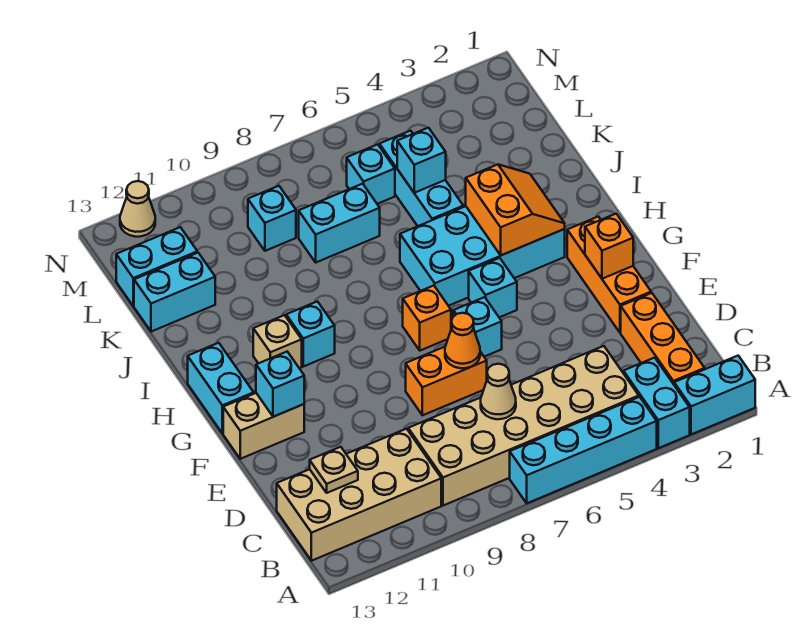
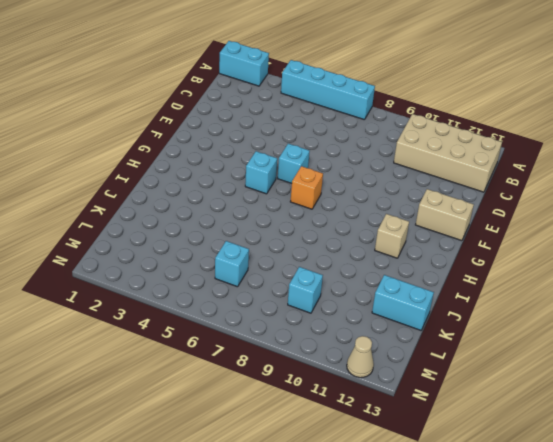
none -> cyan brick A3:B3 level 1
none -> orange brick B2:D2 level 1
none -> tan brick B4:C9 level 1
none -> orange brick E2:G2 level 1

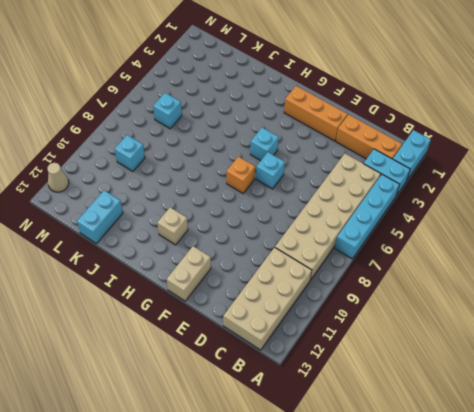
none -> orange brick E7:E8 level 1
none -> cyan brick G13:H13 level 1
none -> cyan brick H3:I6 level 1
none -> cyan brick H10 level 1

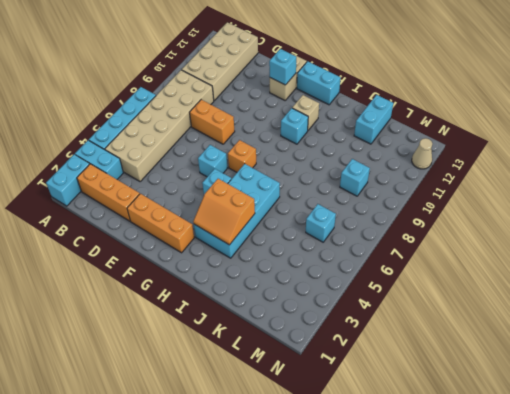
orange brick D8:E8 level 1 -> orange brick E7:E8 level 1
none -> cyan brick J5:L5 level 1
none -> cyan brick K7:K8 level 1
none -> cyan brick L12:L13 level 1
none -> tan cone C7 level 2

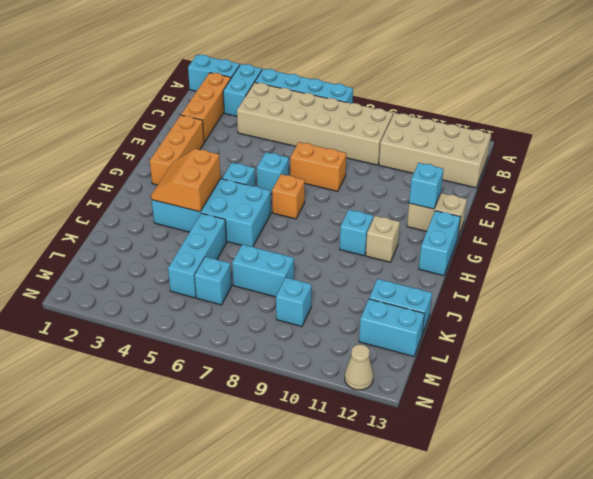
none -> tan cone C7 level 2
none -> tan plate C12 level 2
none -> orange cone E7 level 2
none -> orange brick F2 level 2

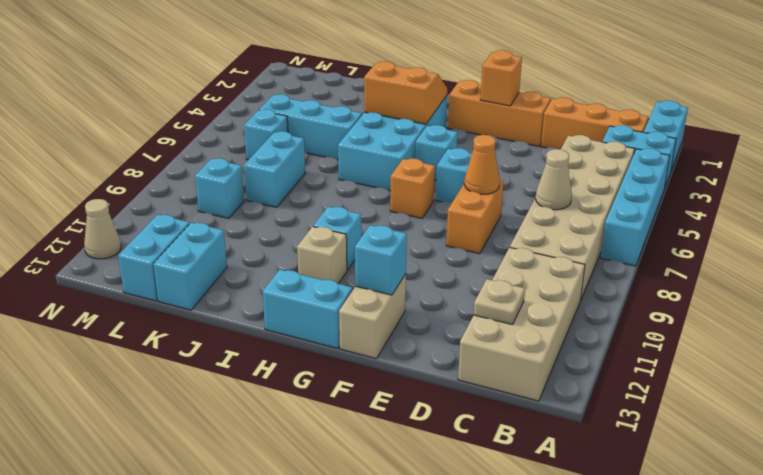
none -> cyan brick K5 level 2

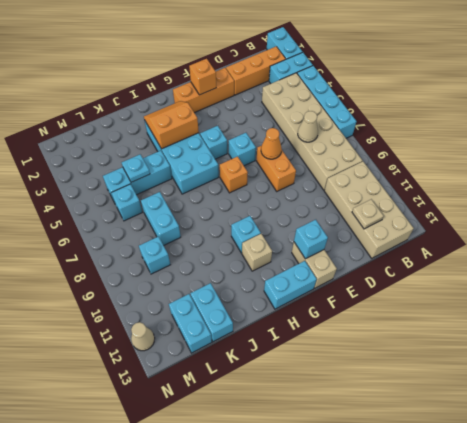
cyan plate K5 level 2 -> cyan brick K5 level 2

